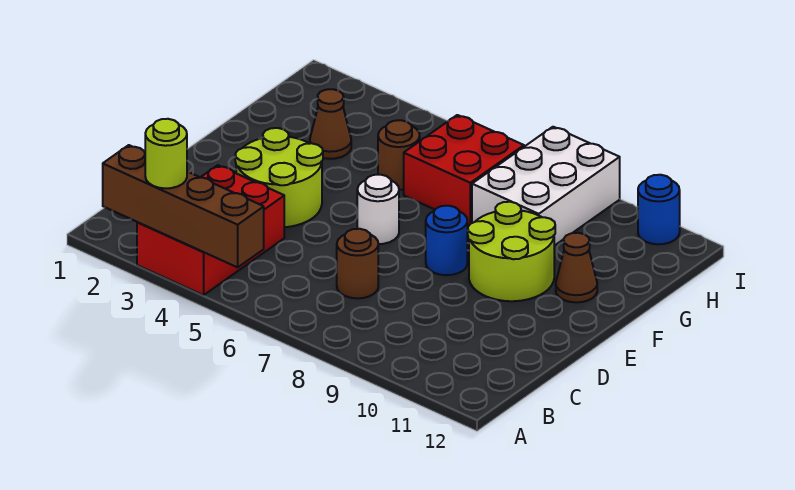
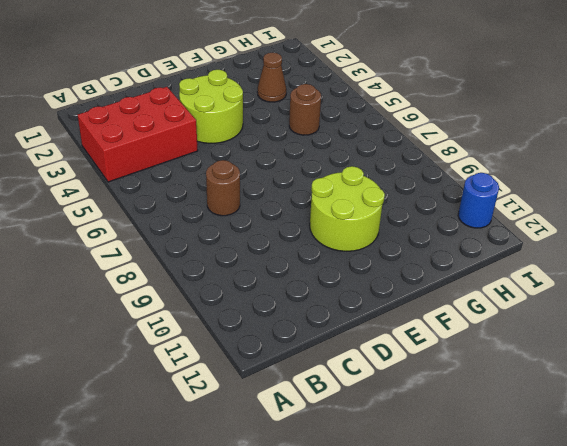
none -> white round brick E6 level 1
none -> blue round brick E8 level 1
none -> brown cone F11 level 1

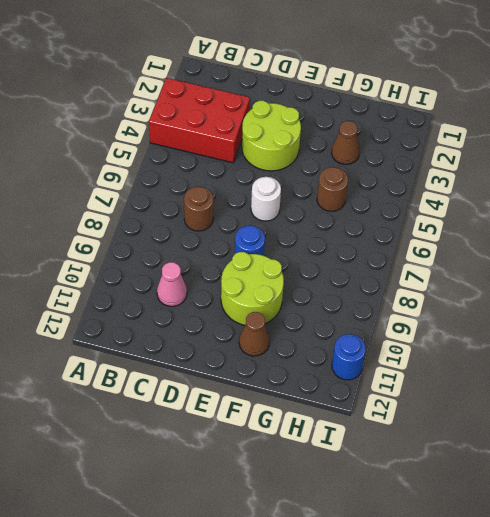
pink cone C10 level 1 -> none
none -> red brick G6:H7 level 1
none -> white brick G8:I9 level 1
none -> brown brick A2:A5 level 2

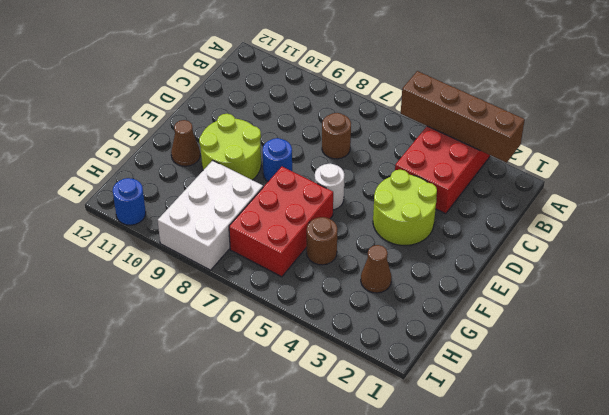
red brick F6:H7 level 1 -> red brick G6:H7 level 1
none -> lime round brick A3 level 3

